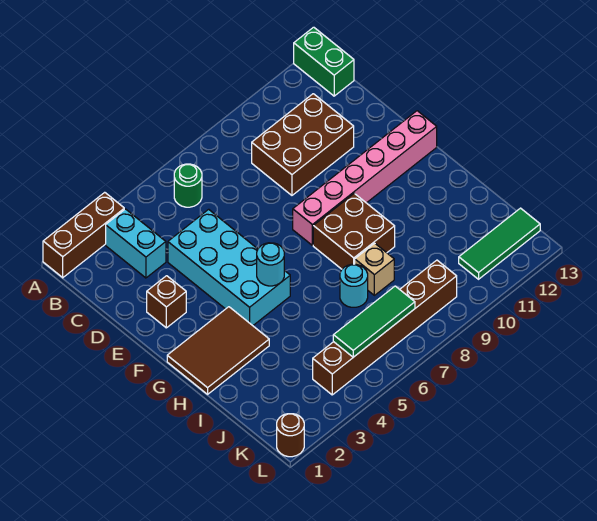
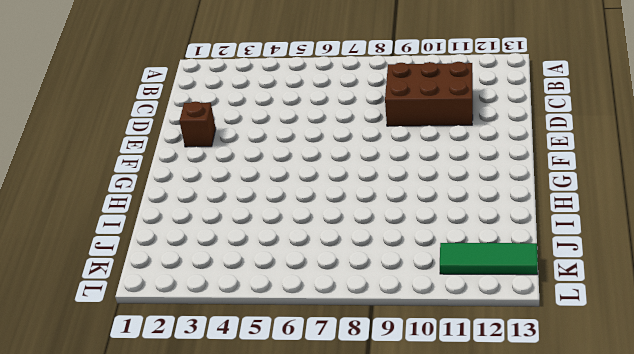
none -> brown brick A1:A3 level 1
none -> green brick A13:B13 level 1
none -> cyan brick B3:C3 level 1

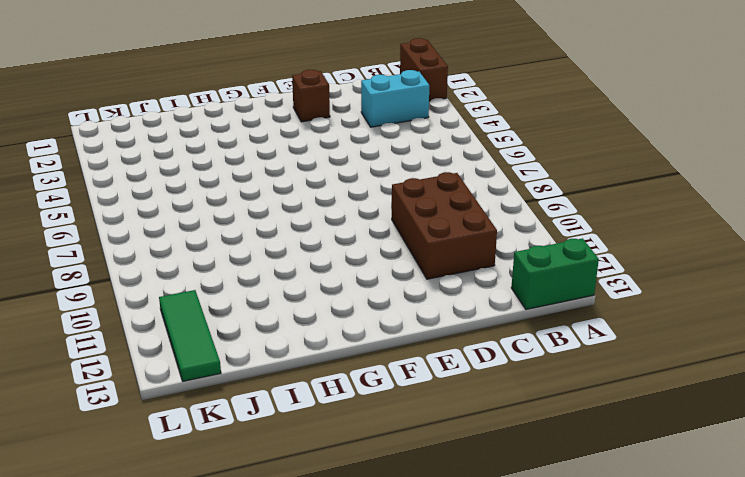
brown brick A1:A2 level 1 -> brown brick A1:A3 level 1
none -> green round brick B6 level 1
none -> cyan brick D4:G5 level 1
none -> pink brick F8:F13 level 1

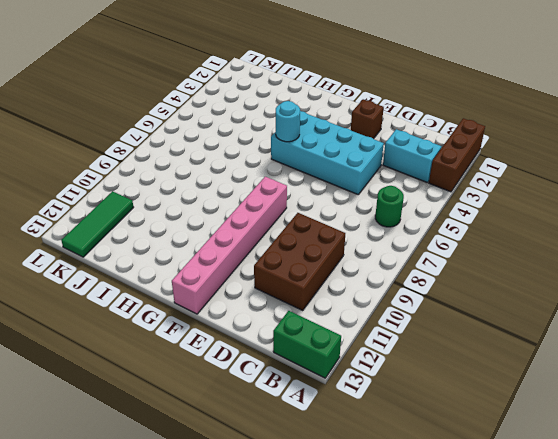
none -> brown tile G1:H3 level 1
none -> brown brick G8:H9 level 1
none -> cyan round brick I7 level 1

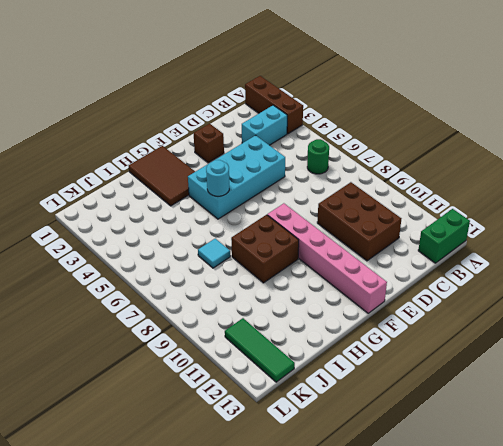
cyan tile I7 level 1 -> cyan round brick I7 level 1
none -> tan brick I8 level 1
none -> brown brick K4:K9 level 1
none -> brown round brick L1 level 1

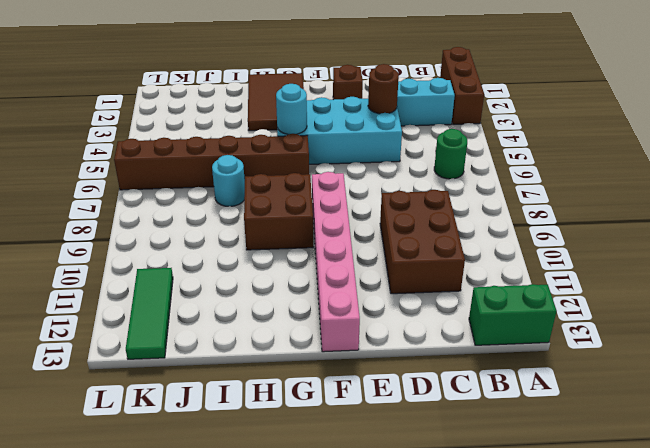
brown round brick D4 level 2 -> brown round brick L1 level 1
brown brick G6:L6 level 1 -> brown brick K4:K9 level 1
none -> tan brick I8 level 1
none -> green tile K5:K7 level 2

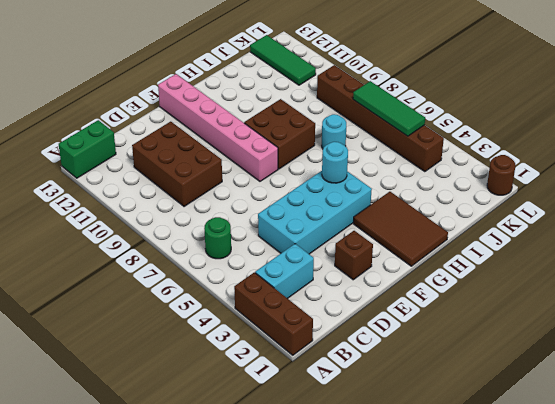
none -> tan brick I8 level 1

